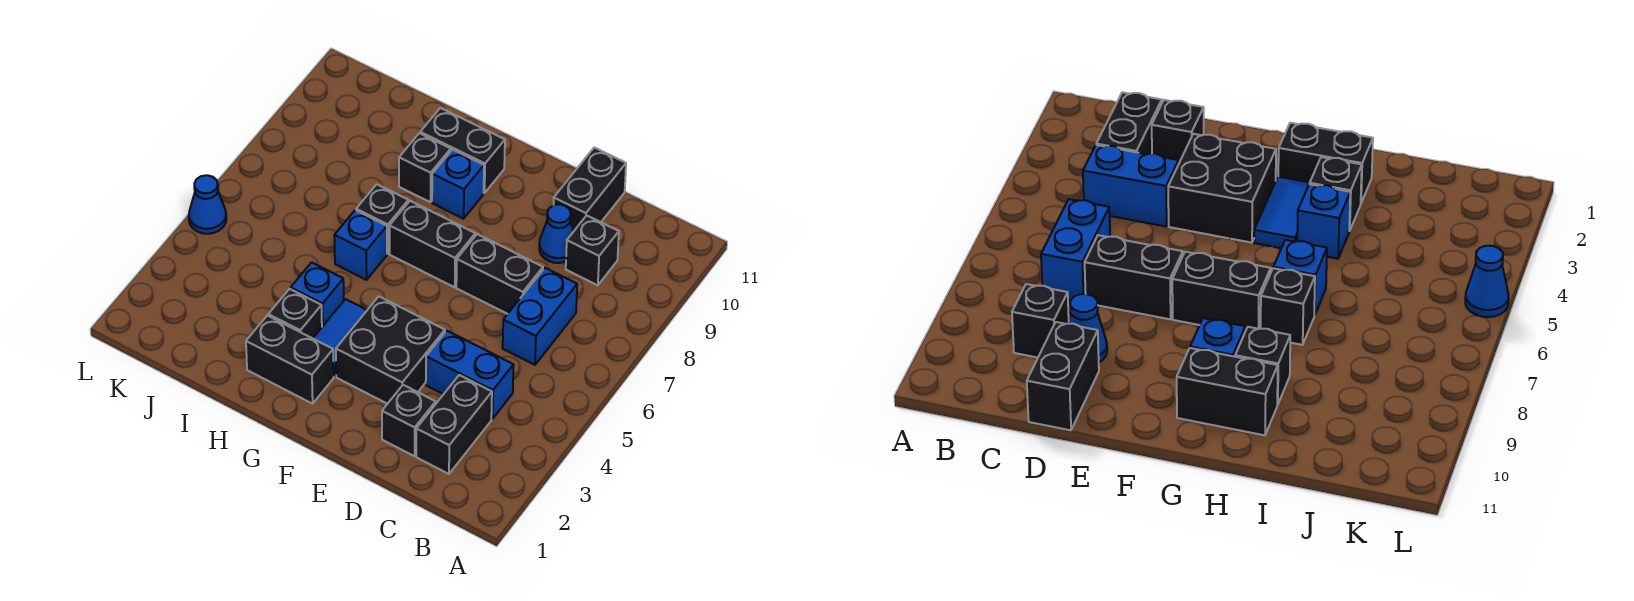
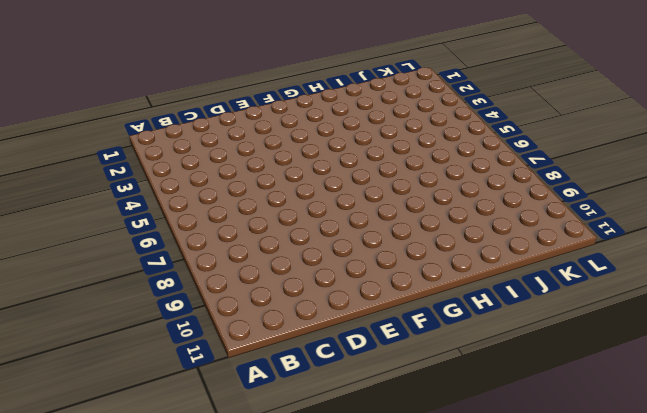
none -> black brick C2:C3 level 1
none -> blue brick C4:D4 level 1
none -> blue brick C6:C7 level 1

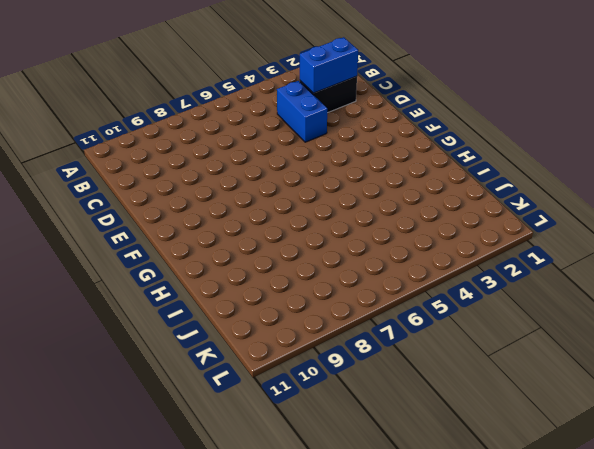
blue brick C2:C3 level 2 -> blue brick C6:C7 level 1
none -> black brick C9 level 1
none -> black brick D2 level 1
none -> black brick D7:E7 level 1

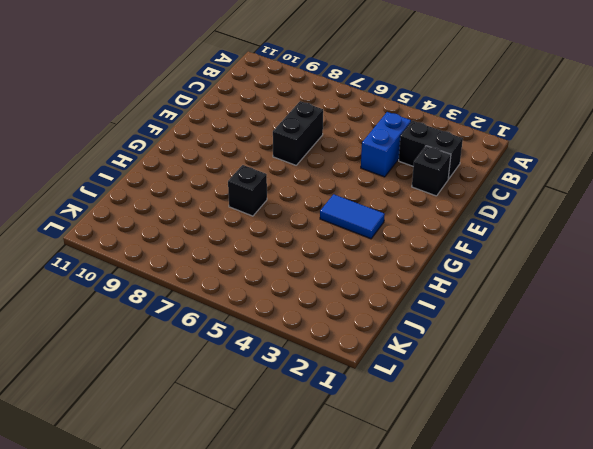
none -> blue brick C6:C7 level 1
none -> black brick C9 level 1
none -> blue cone D9 level 1

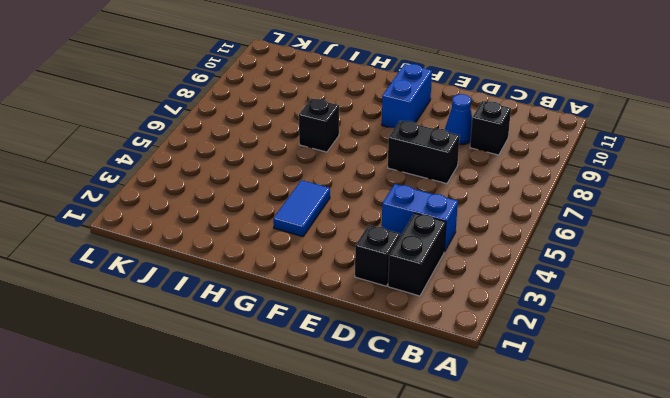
blue brick F9:F10 level 1 -> blue brick C6:C7 level 1
none -> black brick D10:D11 level 1
none -> black brick E3:F4 level 1
none -> black brick F7:G7 level 1

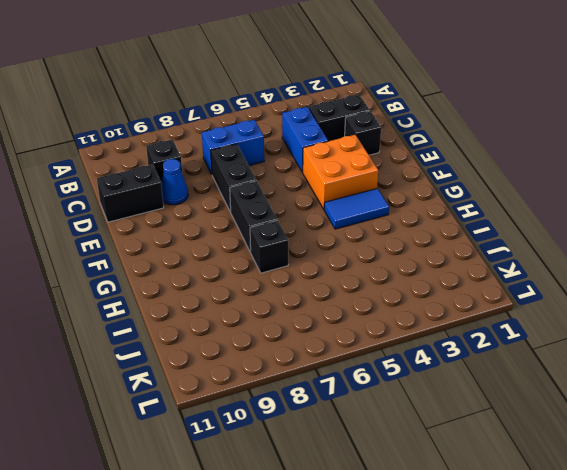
orange brick E3:F4 level 1 -> black brick E3:F4 level 1
none -> black brick G2:H2 level 1
none -> blue brick G9 level 1
none -> black brick G10:H10 level 1

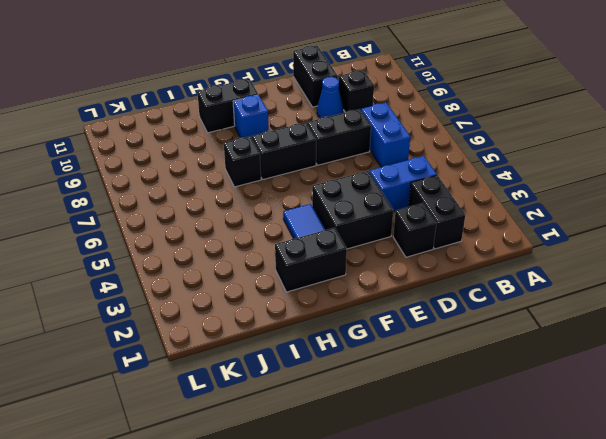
none -> black brick H3 level 1
none -> blue brick H4 level 1
none -> blue brick H6 level 1

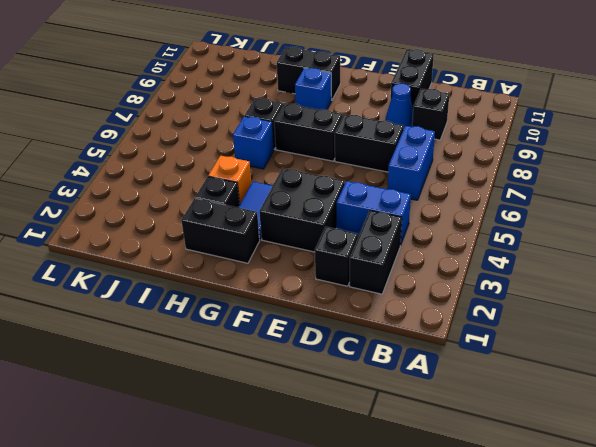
orange brick H4 level 1 -> blue brick H4 level 1
none -> black brick H9 level 1
none -> blue cone L5 level 1

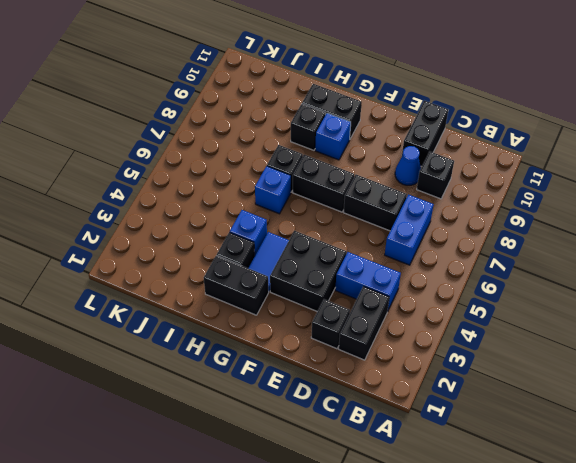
none -> blue cone L5 level 1

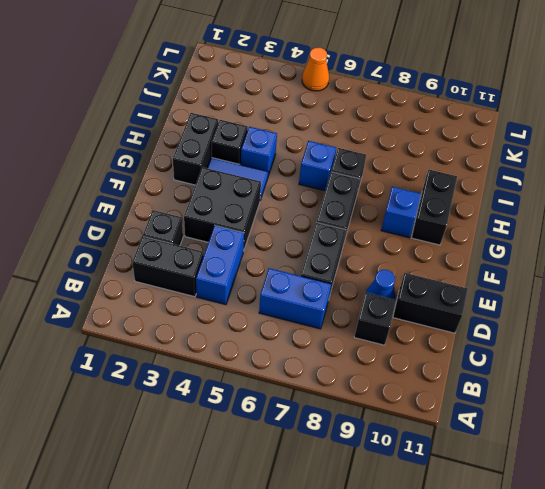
orange cone L5 level 1 -> blue cone L5 level 1
none -> black brick H9 level 1

